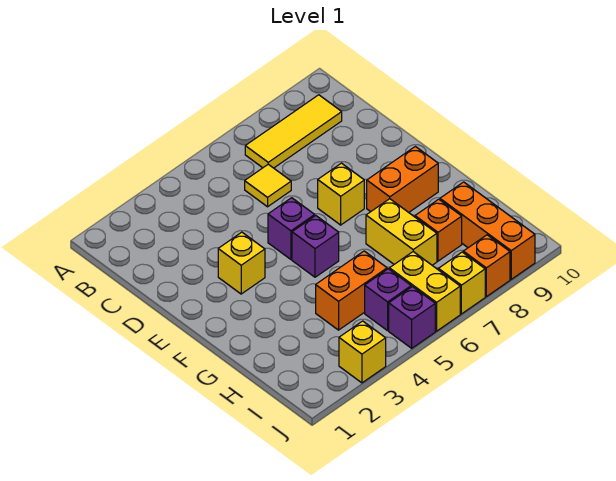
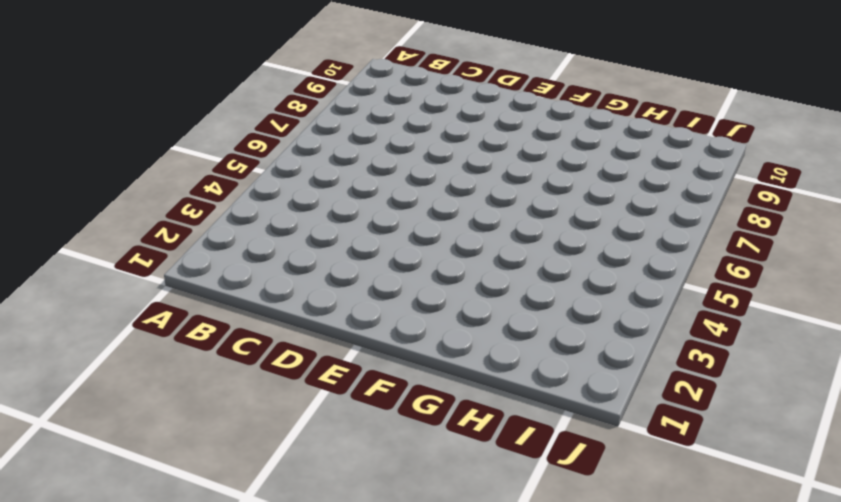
none -> yellow tile B7:B9 level 1
none -> yellow tile C6 level 1
none -> yellow brick E3 level 1

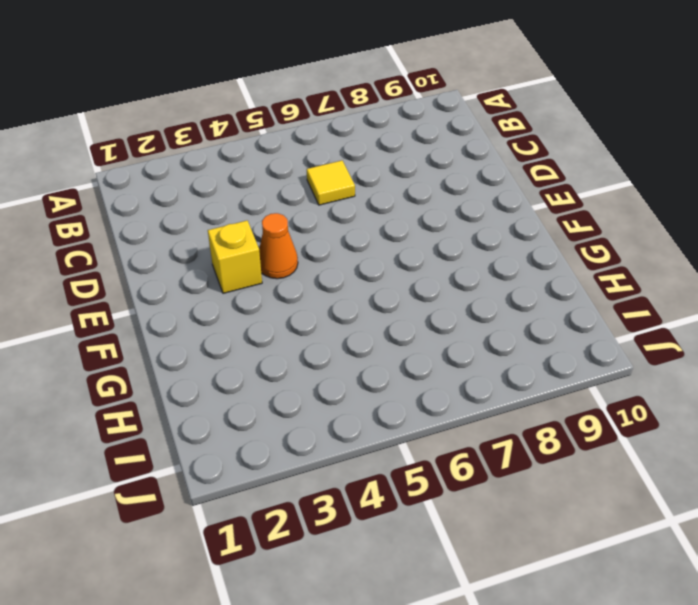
orange cone E4 level 1 -> none
none -> yellow tile B7:B9 level 1
none -> purple brick E5 level 1
none -> yellow brick E7 level 1

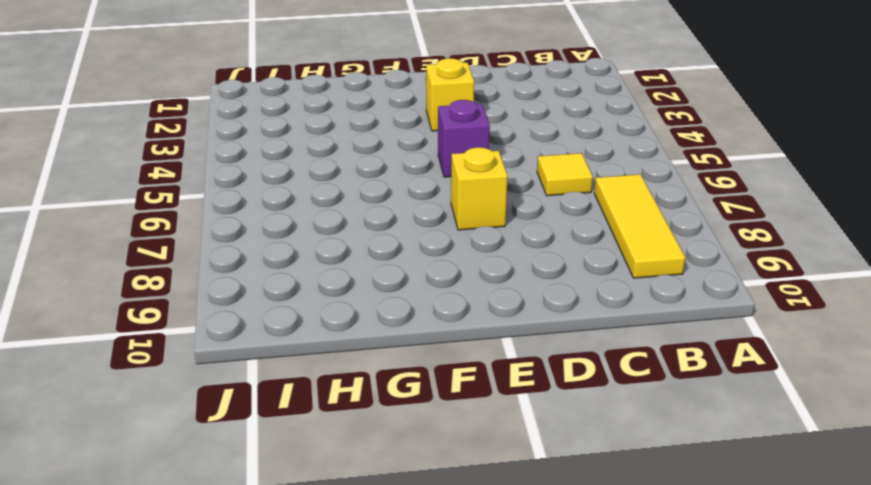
none -> purple brick F5 level 1
none -> orange brick F8:F9 level 1
none -> yellow brick G7:H7 level 1

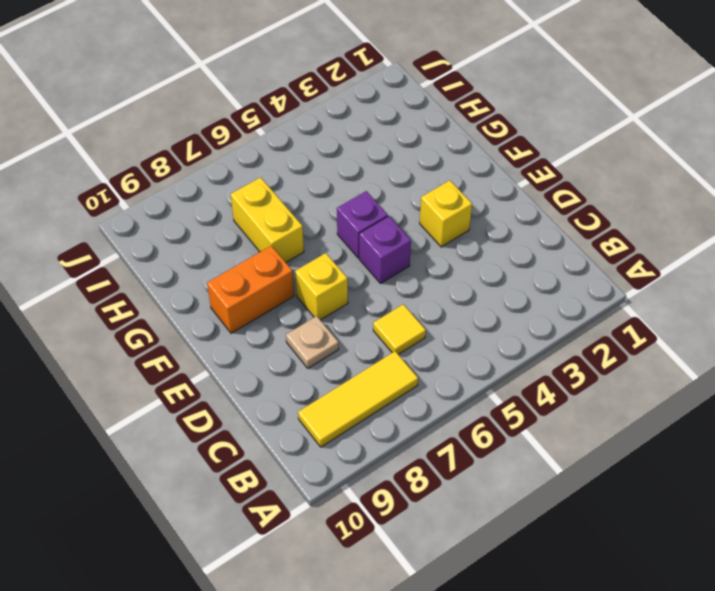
tan plate D8 level 1 -> none
none -> orange brick H4:H5 level 1
none -> orange brick H8 level 1
none -> orange brick H9:J9 level 1

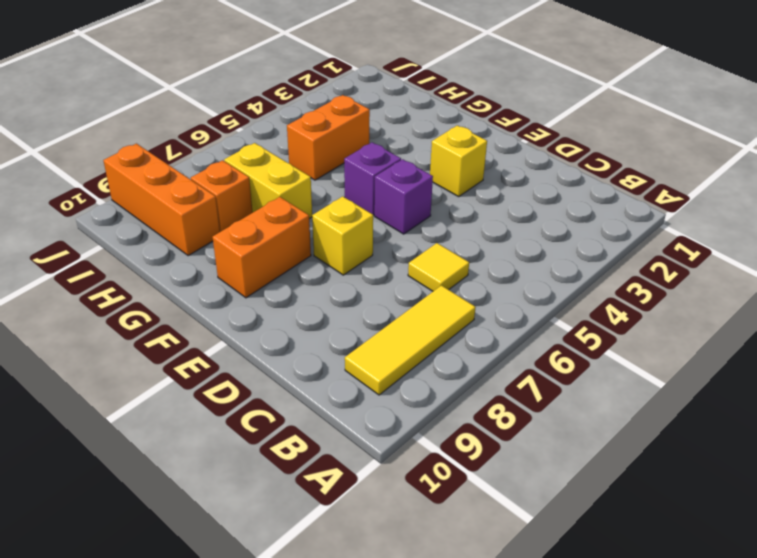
none -> purple brick I5 level 1
none -> yellow brick I6:J6 level 1
none -> yellow brick J3 level 1

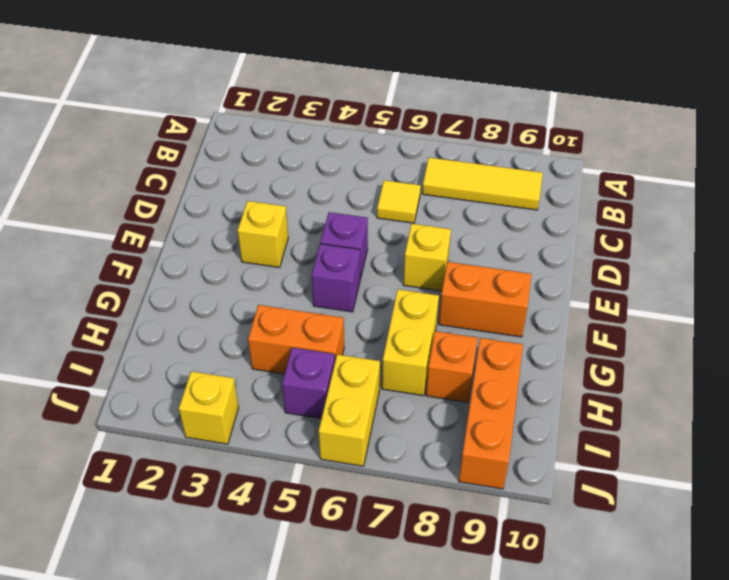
none -> purple brick J5 level 1
none -> yellow brick J7 level 1
none -> orange brick J8 level 1

